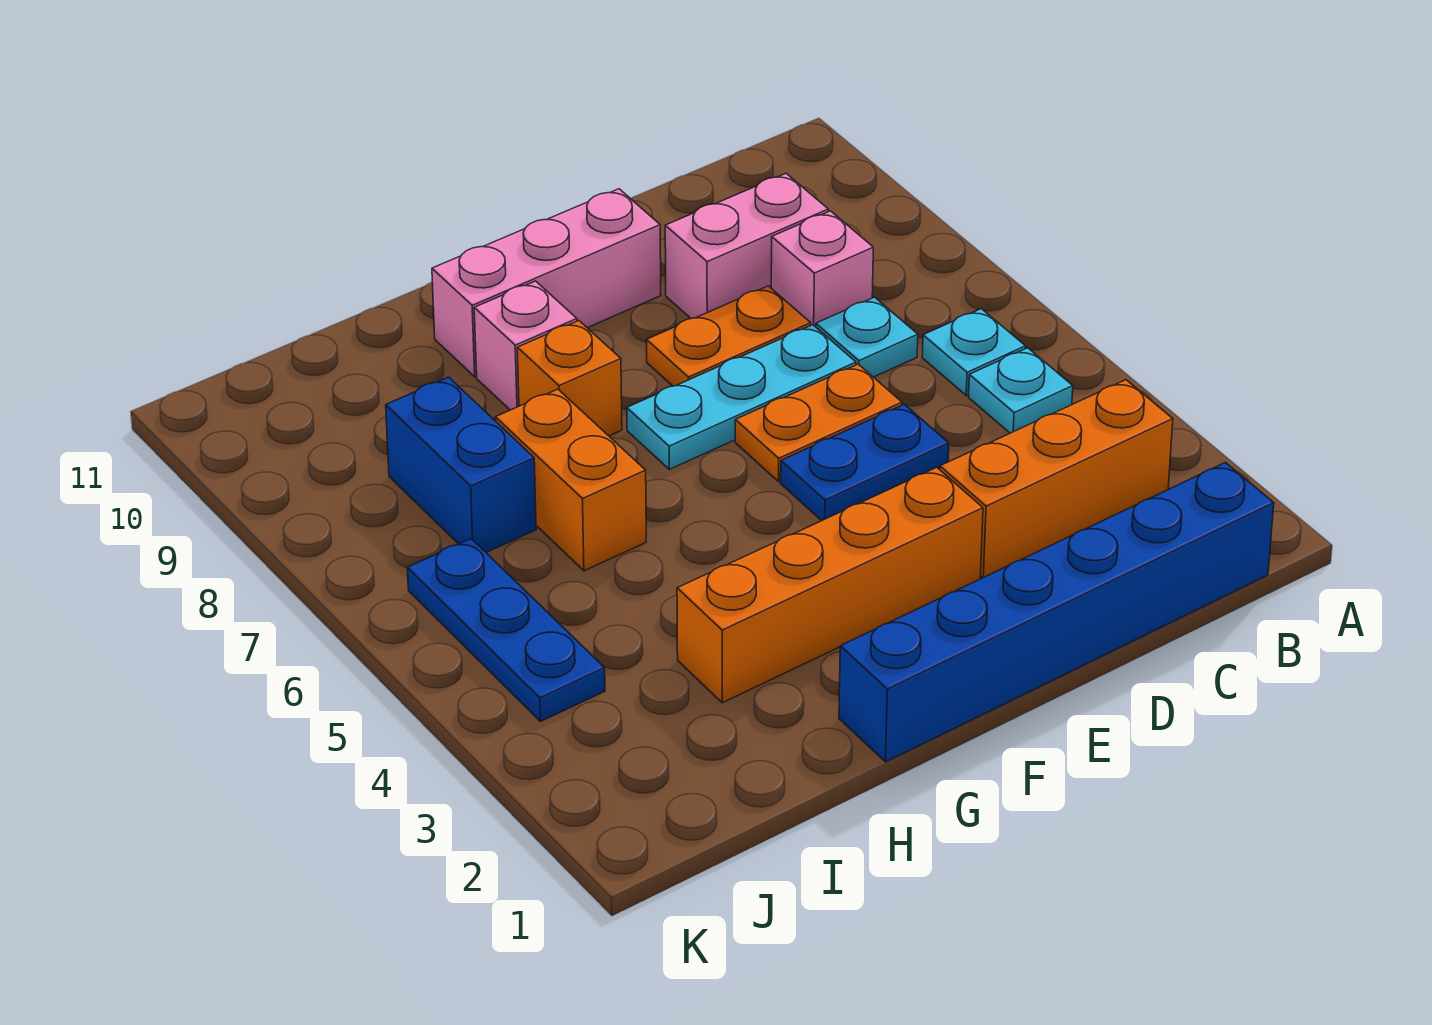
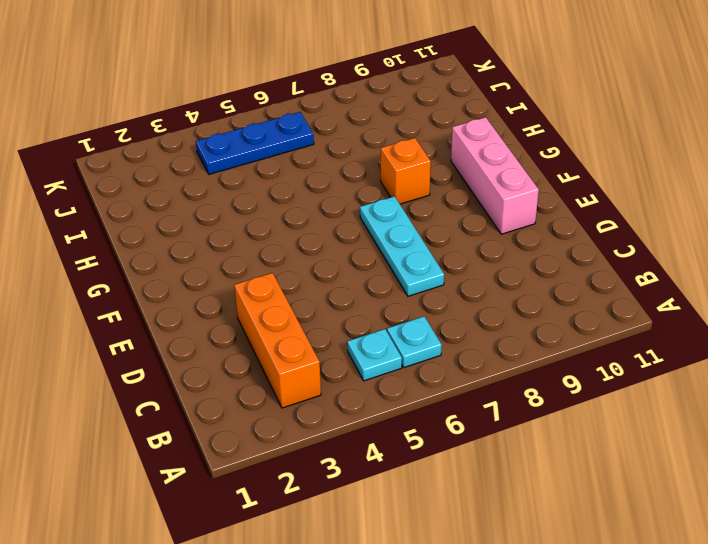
none -> blue brick B1:G1 level 1
none -> cyan plate C7 level 1
none -> pink brick C8 level 1

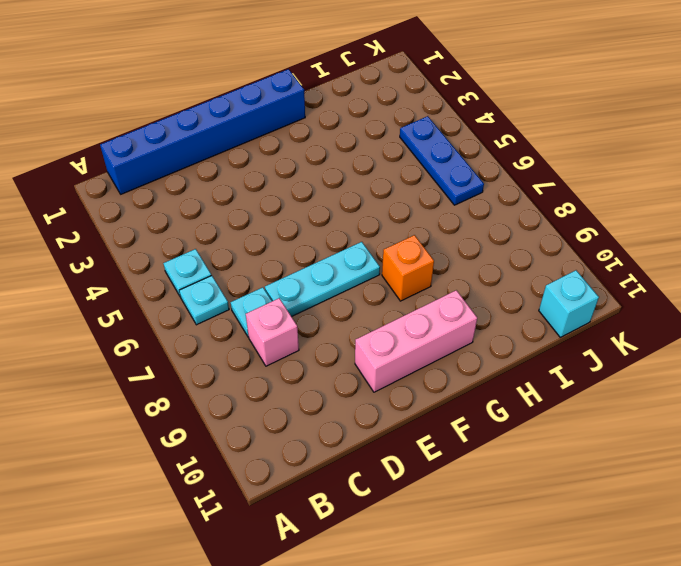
cyan brick J11 level 1 -> none
none -> orange brick B3:D3 level 1
none -> pink brick C9:D9 level 1
none -> blue plate D5:E5 level 1

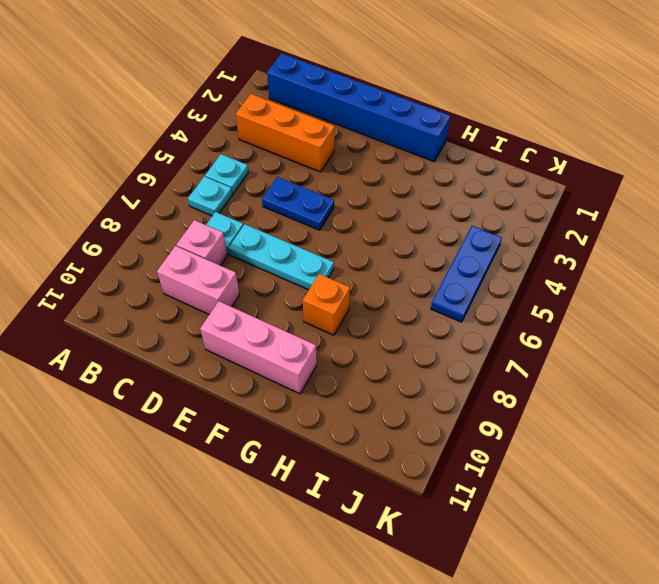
none -> orange plate D6:E6 level 1
none -> orange plate D8:E8 level 1
none -> orange brick E3:H3 level 1

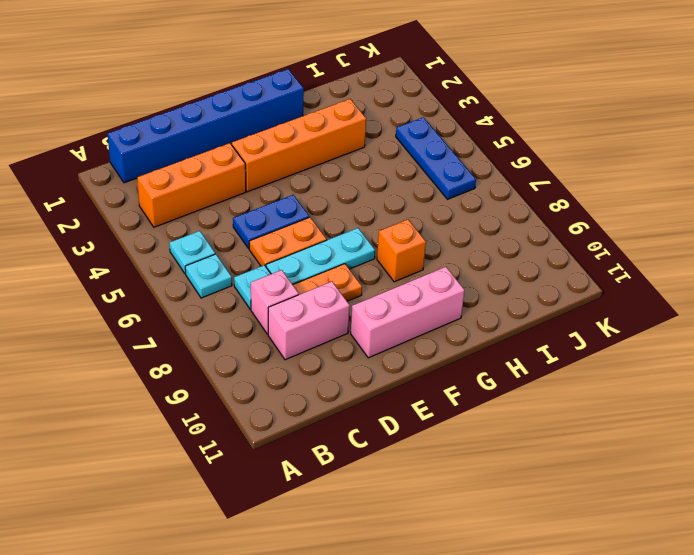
none -> pink brick G9 level 1
none -> orange brick H6:H7 level 1
none -> blue brick I7:I8 level 1

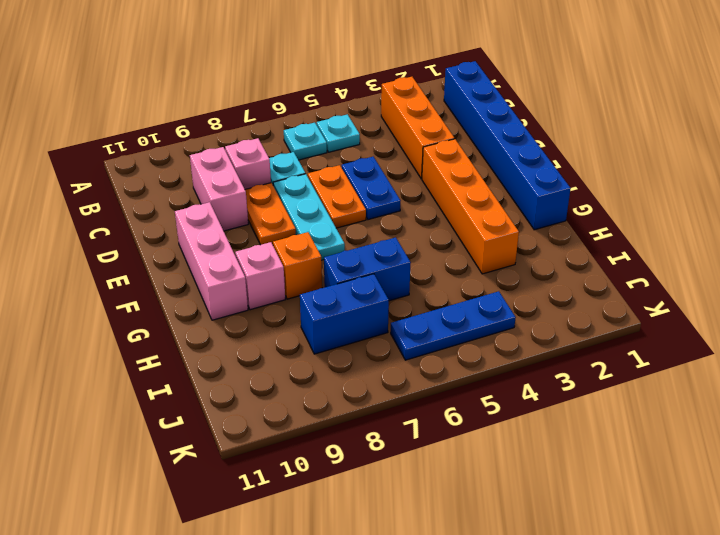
blue brick H6:H7 level 1 -> orange brick H6:H7 level 1

